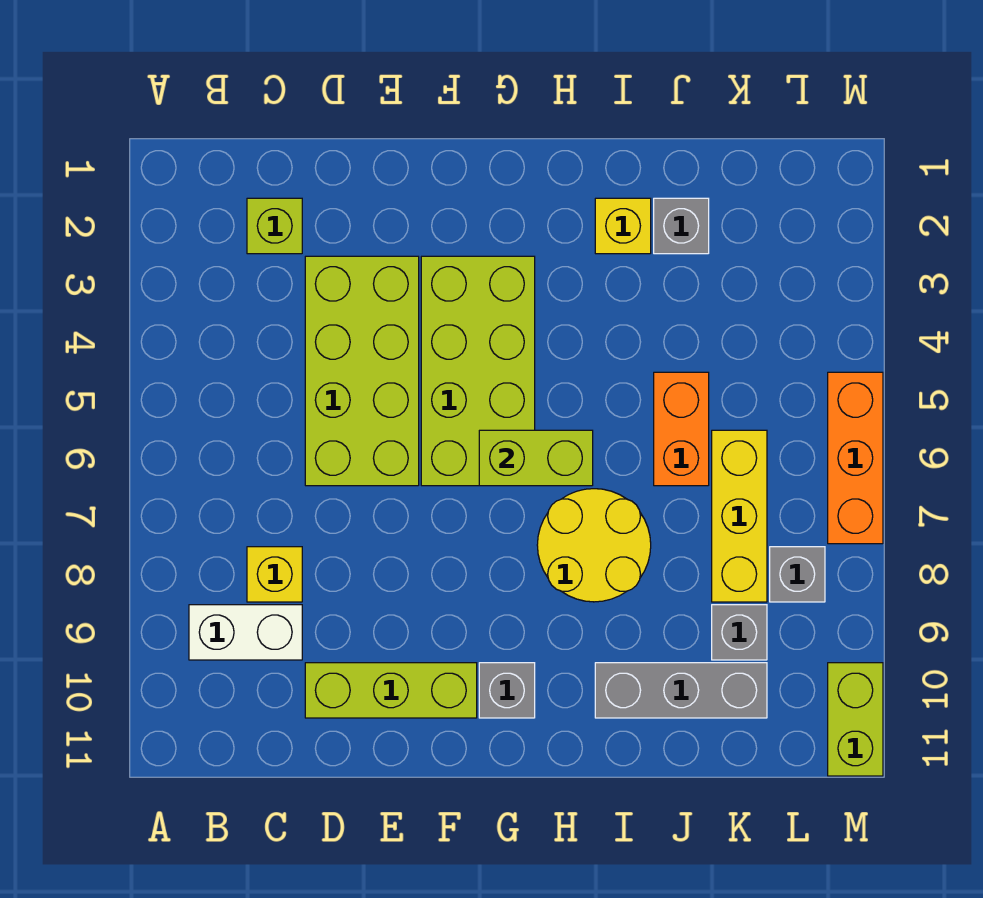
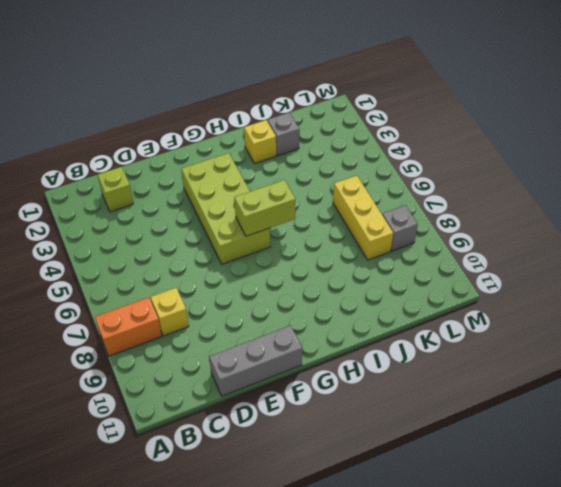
orange brick A8:B8 level 1 -> orange brick J5:J6 level 1
grey brick D11:F11 level 1 -> grey brick I10:K10 level 1
none -> white brick B9:C9 level 1
none -> lime brick D3:E6 level 1
none -> lime brick D10:F10 level 1

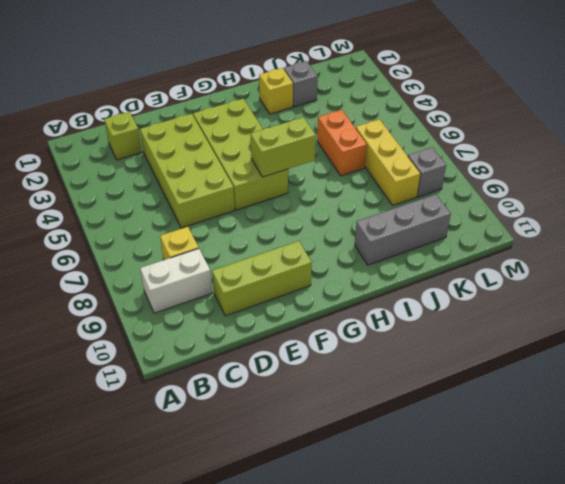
none -> grey brick G10 level 1
none -> yellow round brick H7:I8 level 1
none -> grey brick K9 level 1

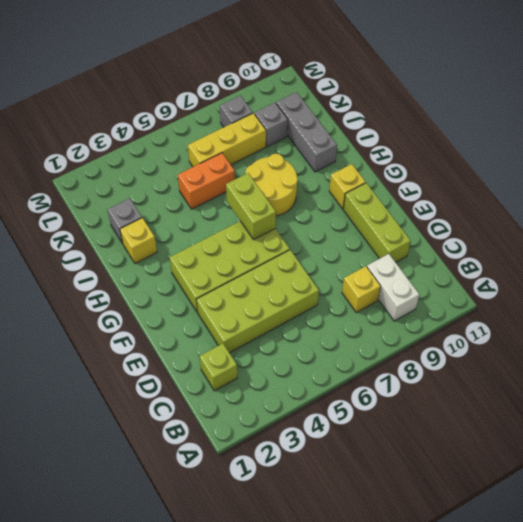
yellow brick G10 level 1 -> grey brick G10 level 1
none -> orange brick M5:M7 level 1
none -> lime brick M10:M11 level 1

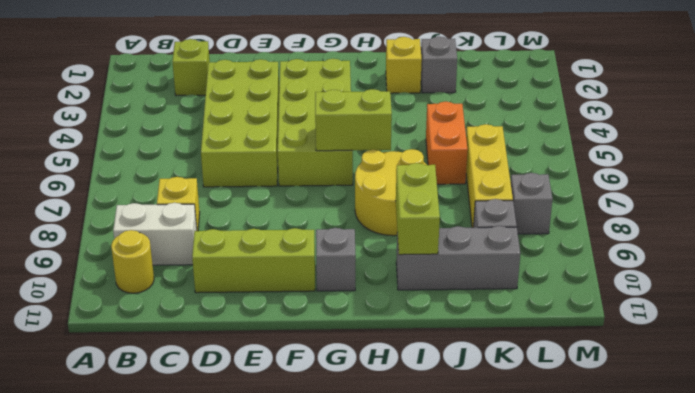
yellow round brick B10 level 1 -> none
lime brick I9:I10 level 2 -> lime brick M10:M11 level 1
none -> orange brick M5:M7 level 1

